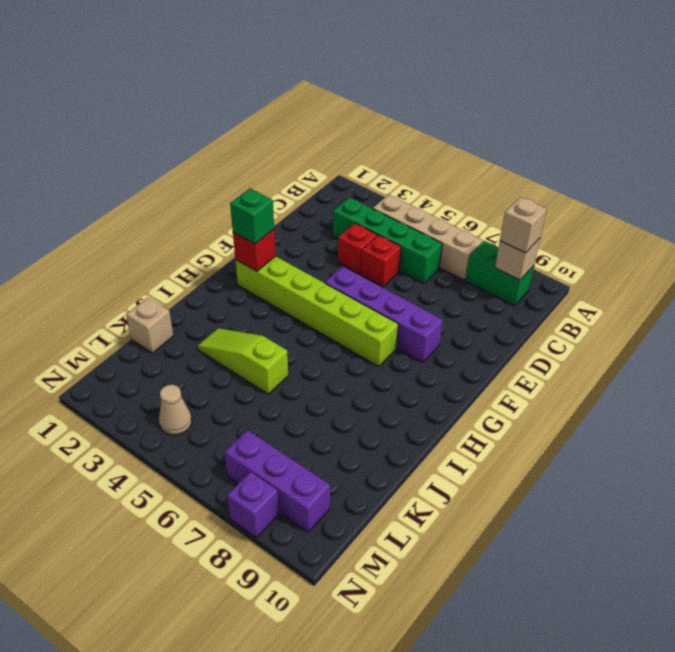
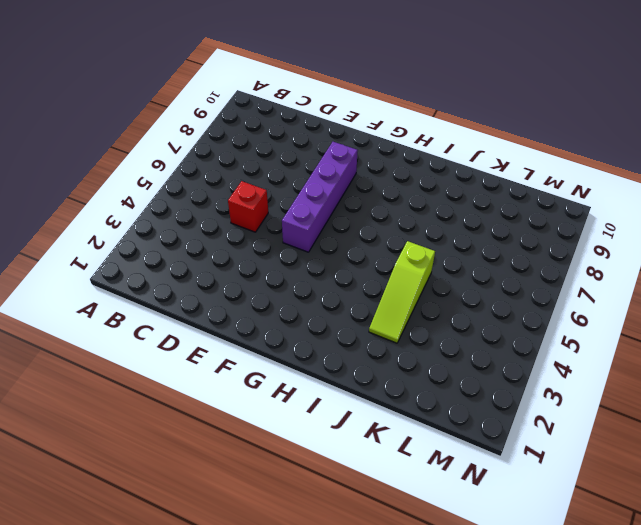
none -> tan brick B4:B7 level 1
none -> green brick B8:B9 level 1
none -> green brick C3:C6 level 1

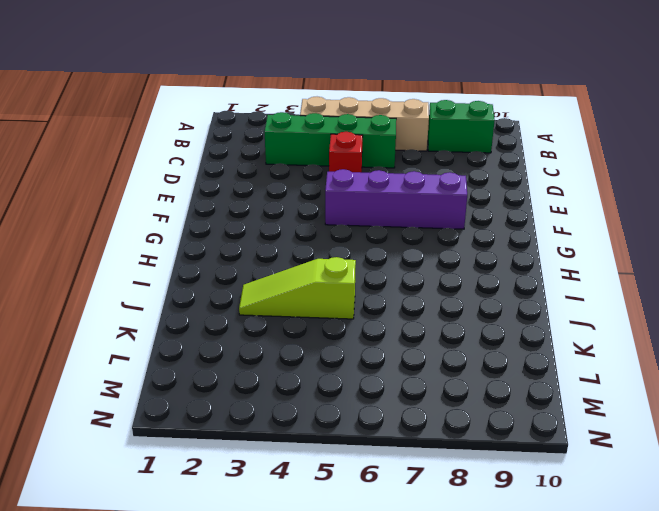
none -> red brick D4 level 1
none -> lime brick G2:G7 level 1
none -> tan brick K1 level 1

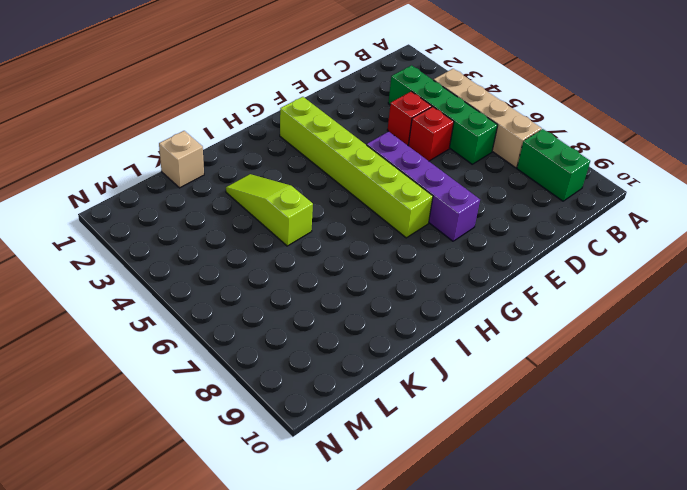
none -> tan cone M4 level 1
none -> purple brick M7:M9 level 1
none -> purple brick N8 level 1

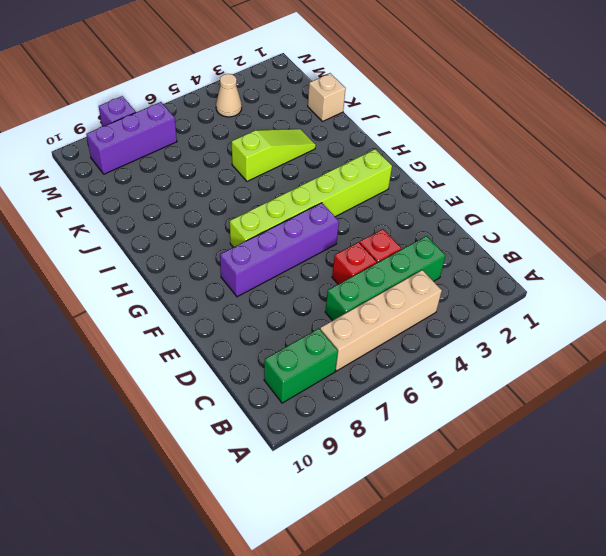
none -> tan brick B9 level 2
none -> red brick G2 level 2
none -> tan brick B9 level 3

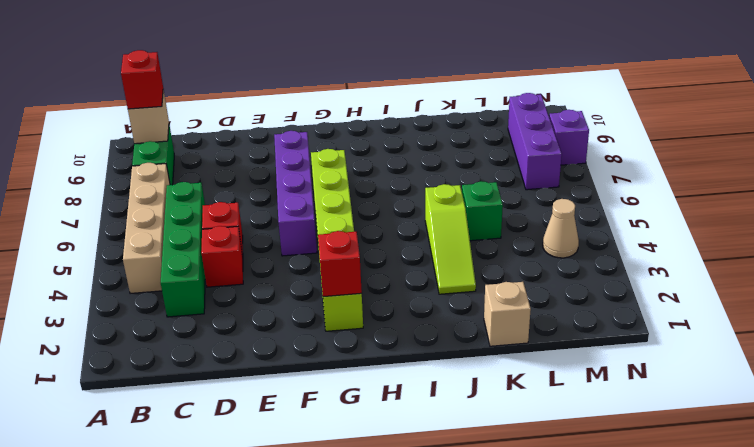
red brick B9 level 3 -> tan brick B9 level 3
green brick K5 level 1 -> green brick G2 level 3

